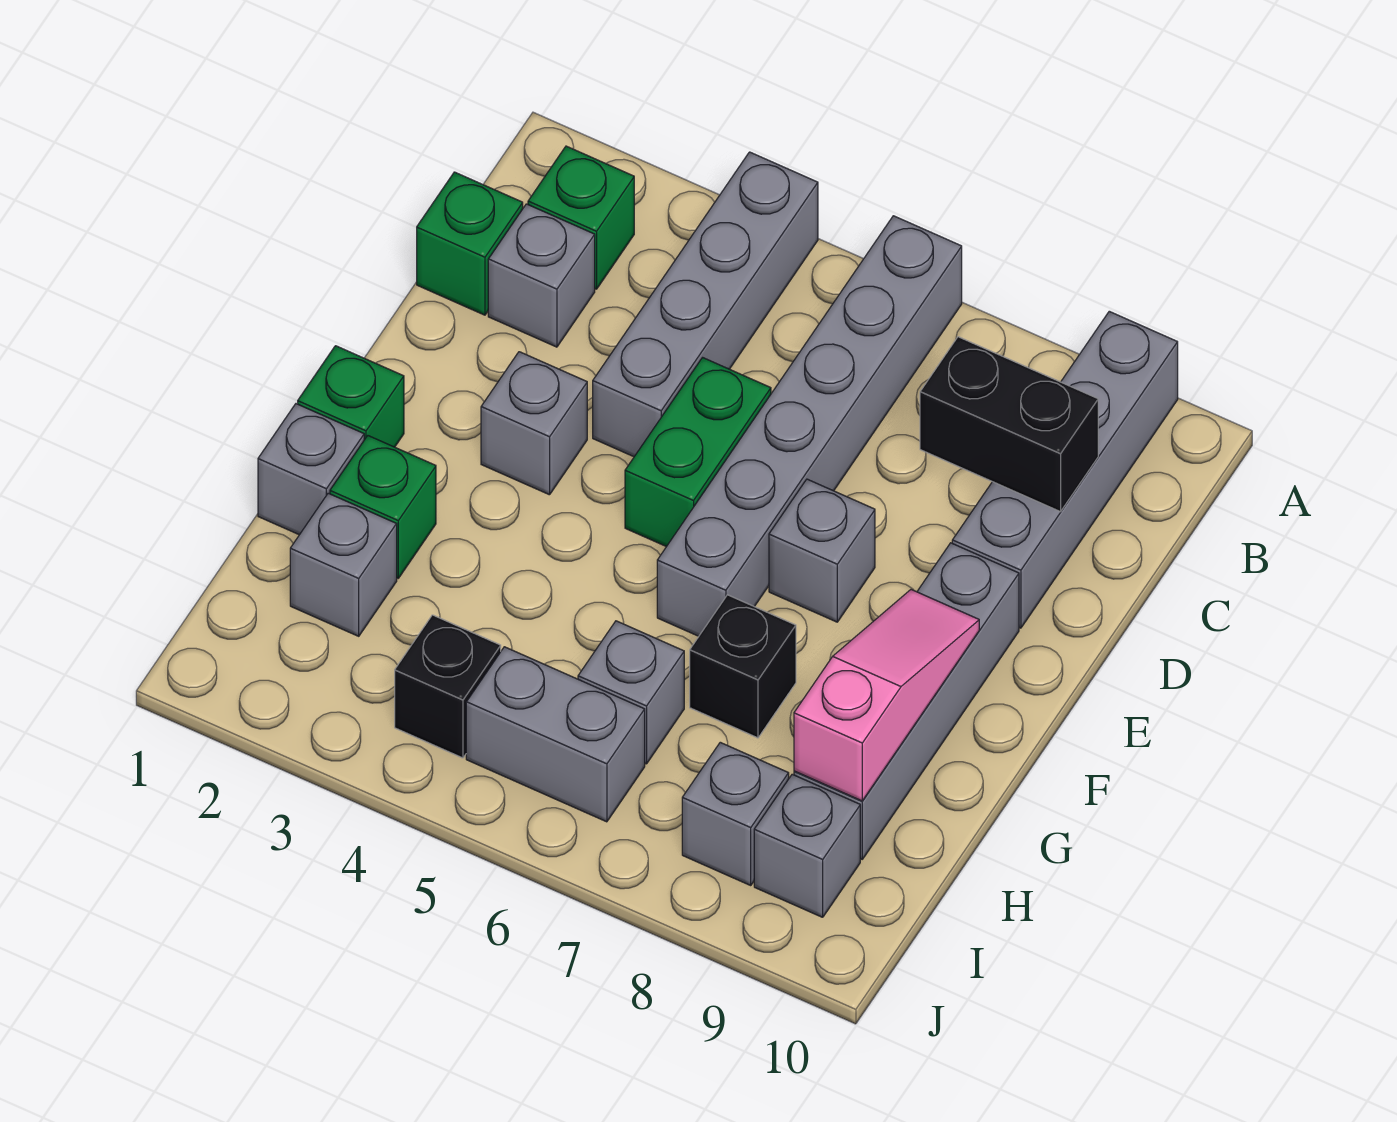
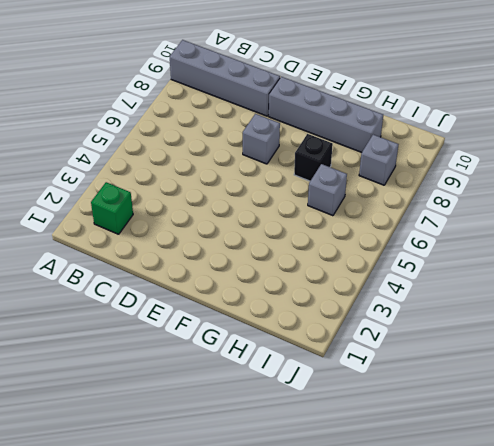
none -> grey brick A4:D4 level 1
none -> grey brick A6:F6 level 1
none -> green brick C1 level 1

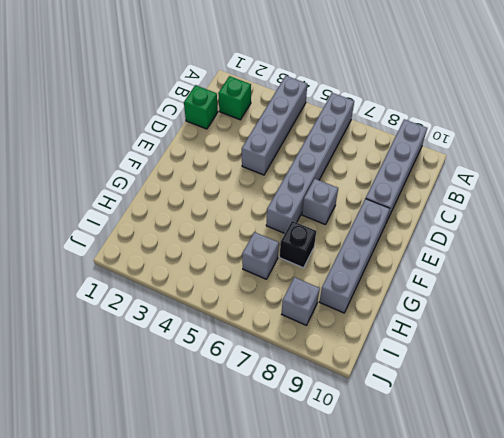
none -> grey brick C2 level 1
none -> green brick D5:E5 level 1
none -> grey brick E3 level 1

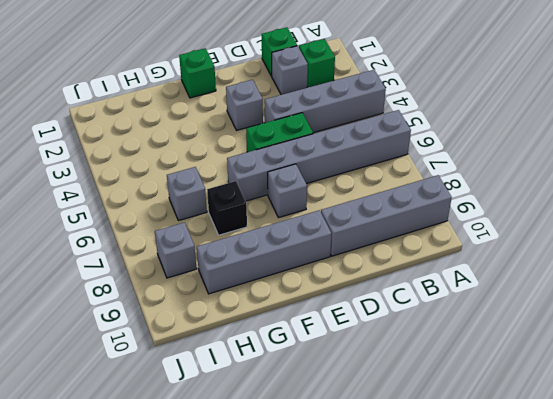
none -> grey brick G1 level 1
none -> green brick G2 level 1
none -> grey brick H2 level 1

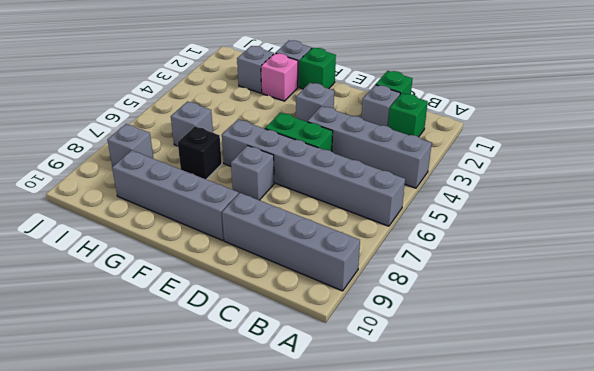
pink brick G2 level 1 -> green brick G2 level 1
none -> black brick I4 level 1
none -> grey brick I5:I6 level 1
none -> grey brick I9 level 1

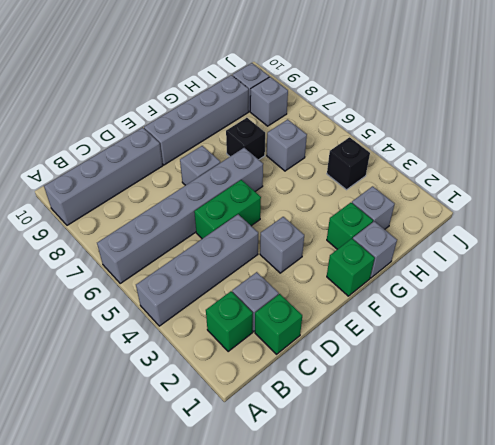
none -> grey brick I5:I6 level 1
none -> black brick C8:C9 level 2
none -> pink slope F9:H9 level 2 top H

